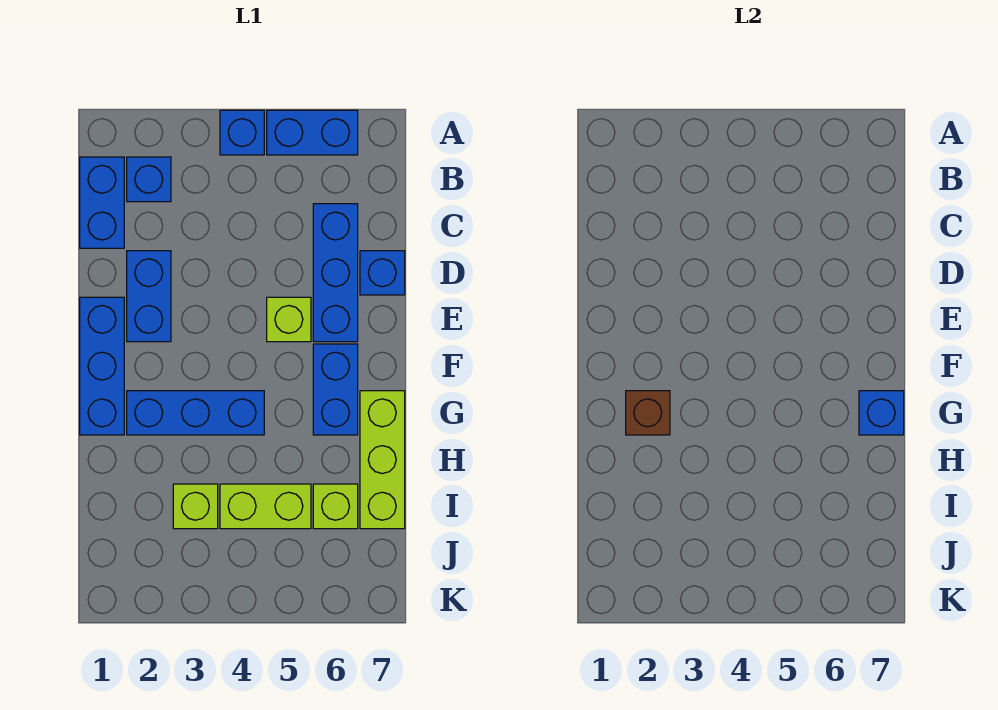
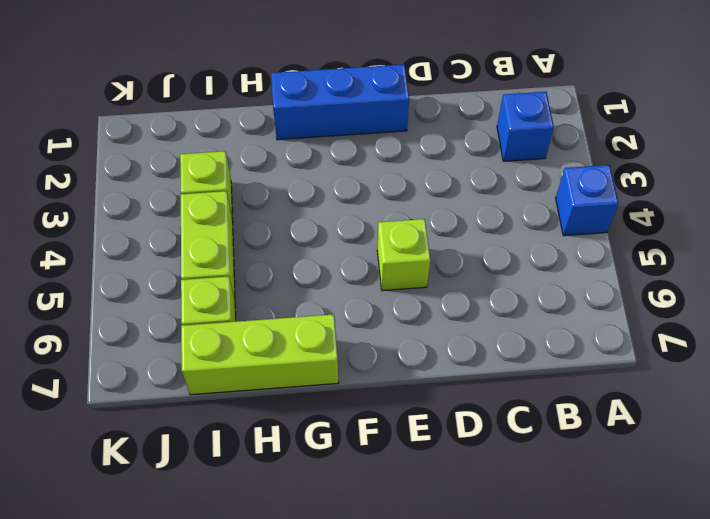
none -> blue brick A5:A6 level 1
none -> blue brick B1:C1 level 1
none -> blue brick C6:E6 level 1

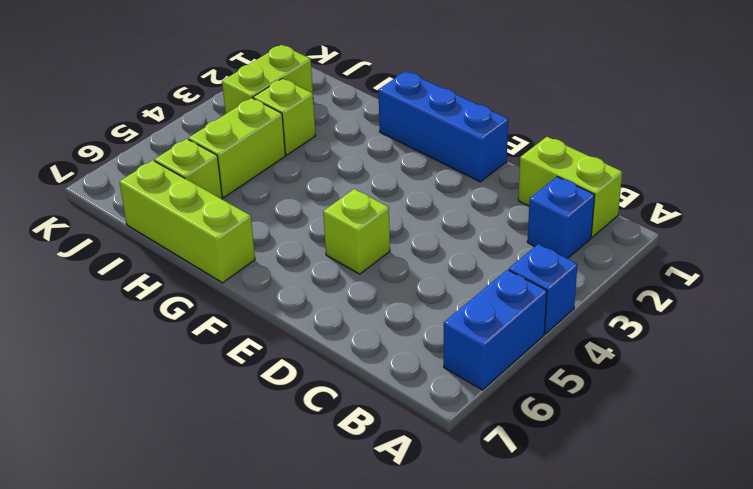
lime brick B1:C1 level 1 -> blue brick B1:C1 level 1
lime brick J2:J3 level 1 -> none
none -> blue brick C6:E6 level 1
none -> blue brick D2:E2 level 1
none -> blue brick D7 level 1

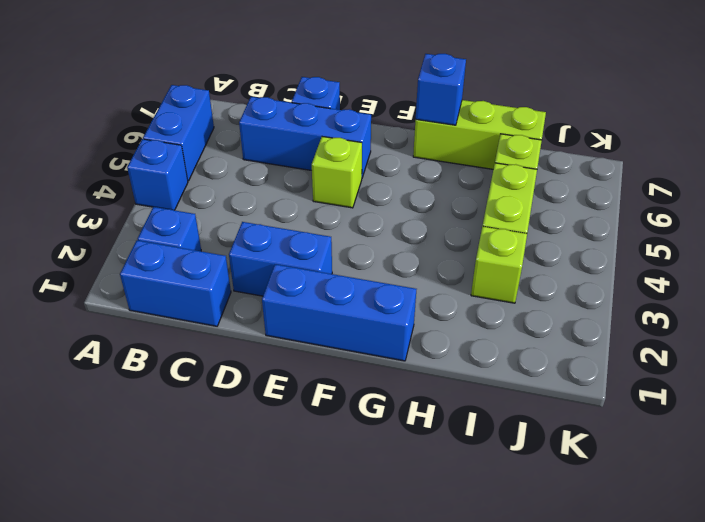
none -> blue brick F6:G6 level 1
none -> blue brick G2:G4 level 1
none -> brown brick G2 level 2

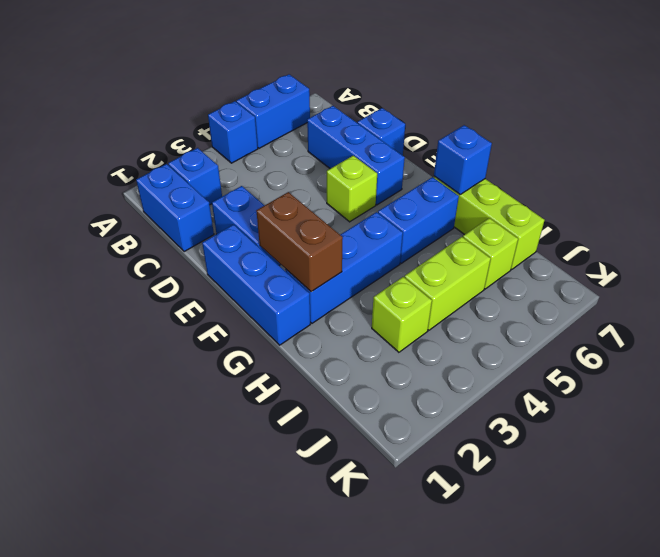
brown brick F2:G2 level 2 -> brown brick G2 level 2
blue brick G5:G6 level 1 -> blue brick F6:G6 level 1

